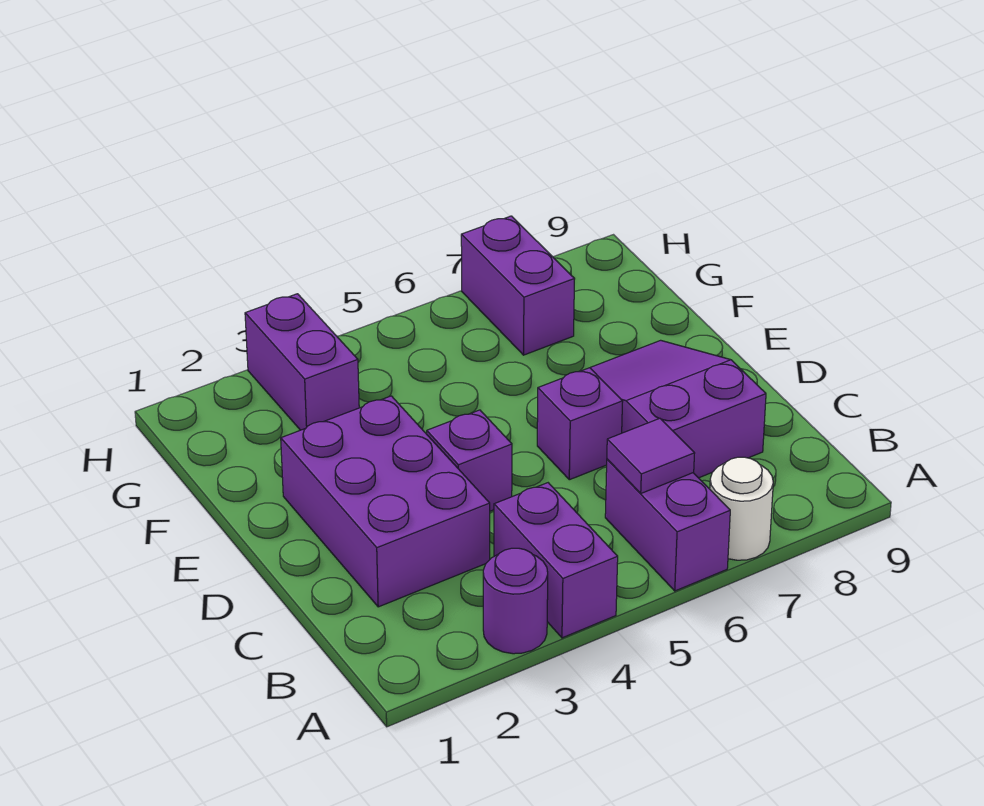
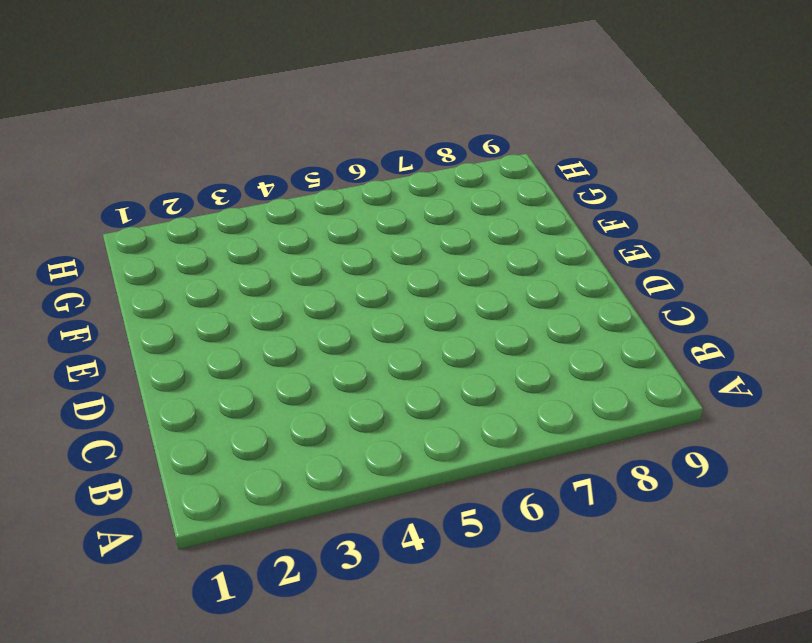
none -> purple round brick A3 level 1
none -> purple brick A4:B4 level 1

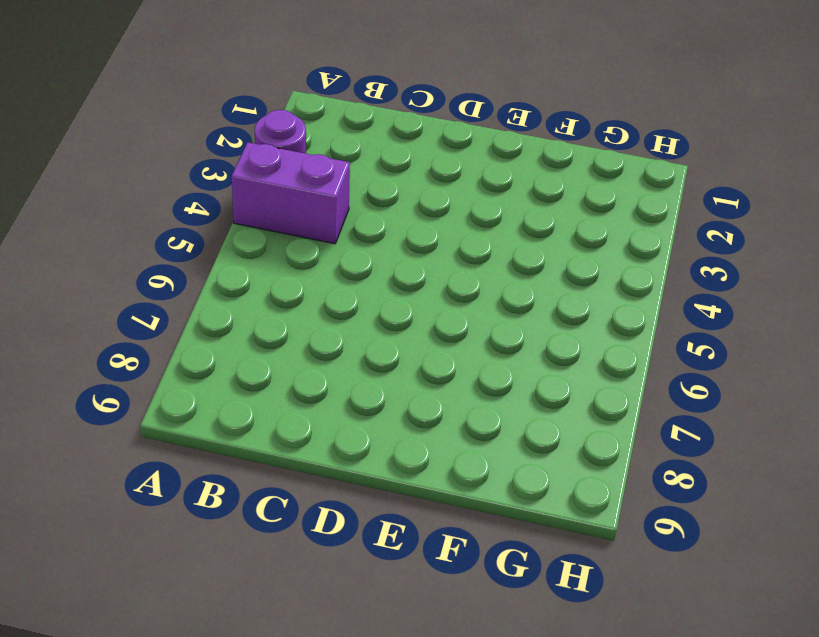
none -> purple brick A6:B6 level 1
none -> white round brick A7 level 1

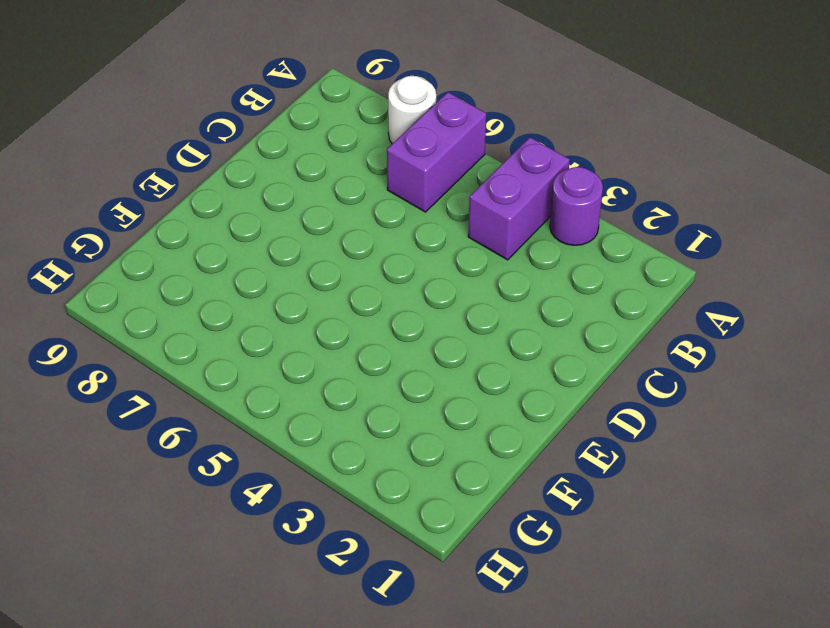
none -> purple brick C2:E3 level 1
none -> purple slope C7:E8 level 1 top C

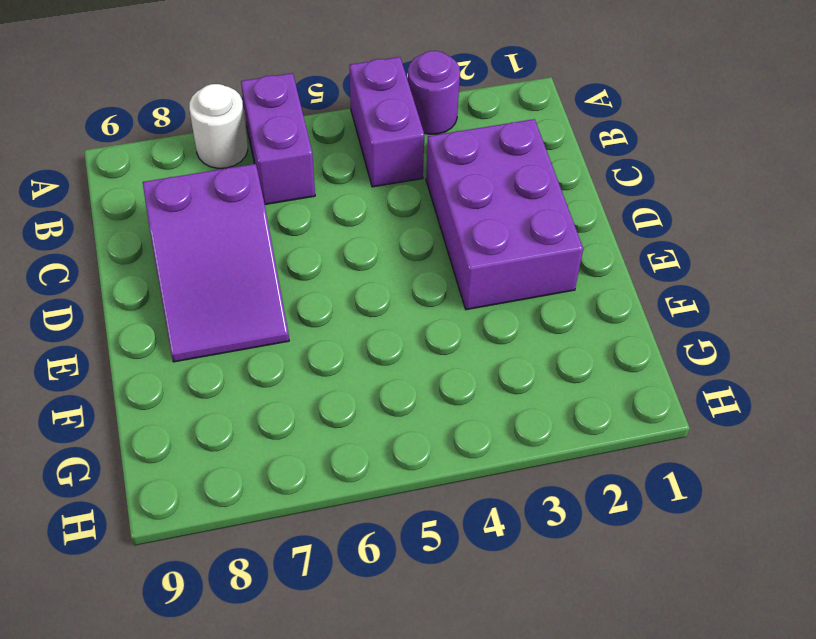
none -> purple brick D4 level 1
none -> purple brick D6 level 1

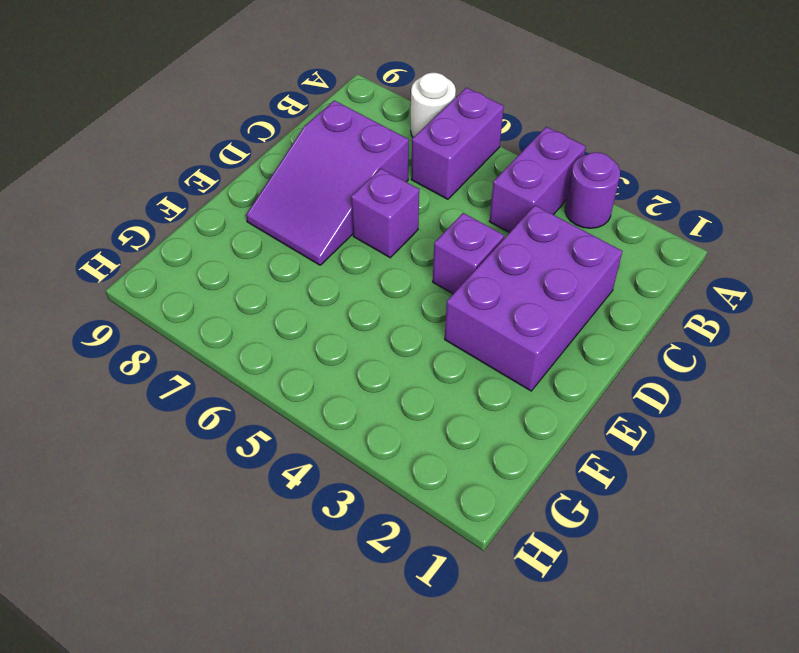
none -> purple brick G3:H3 level 1
none -> purple brick G7:H7 level 1

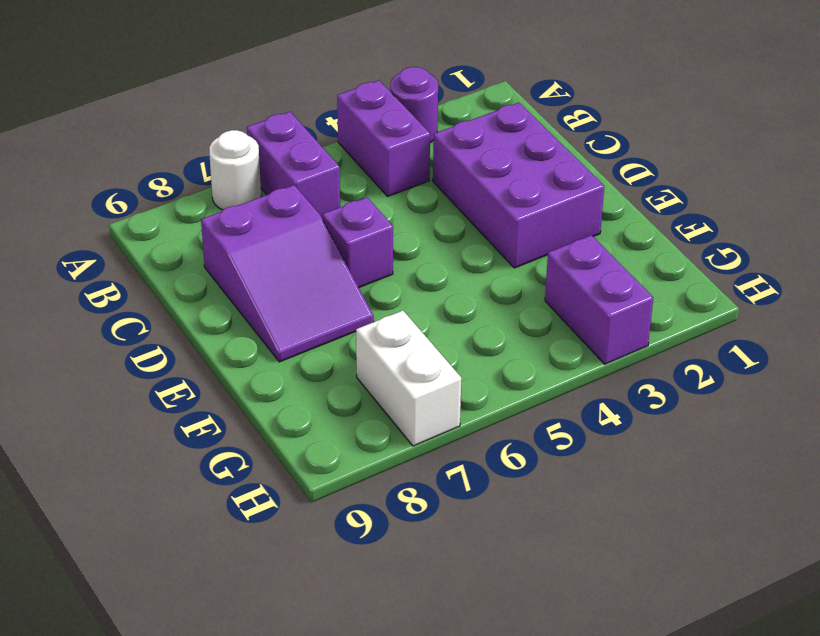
white brick G7:H7 level 1 -> purple brick G7:H7 level 1
none -> purple brick D4 level 1
none -> purple tile B6 level 2

